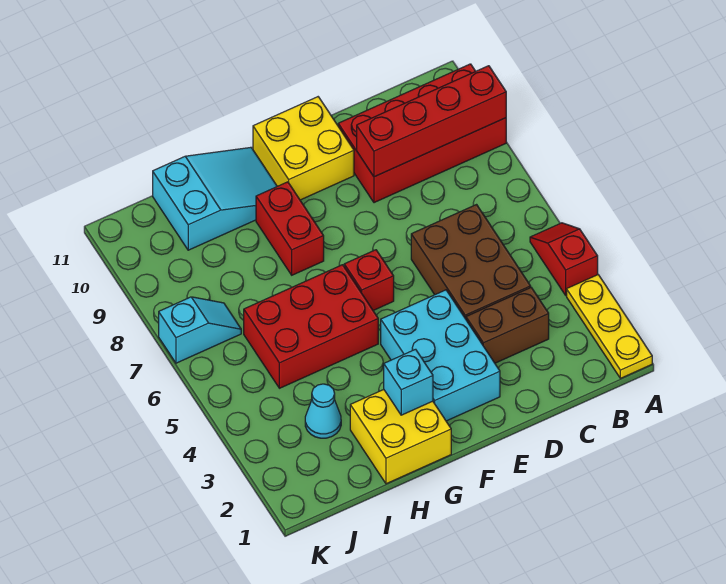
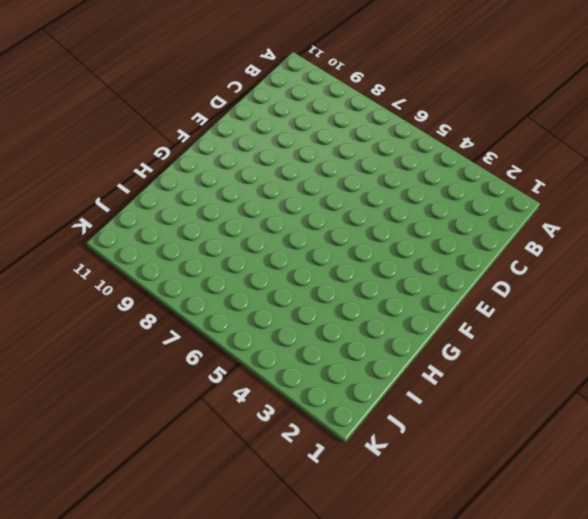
none -> yellow plate A1:A3 level 1
none -> red slope A4:A5 level 1 top 4
none -> red brick A9:D10 level 1

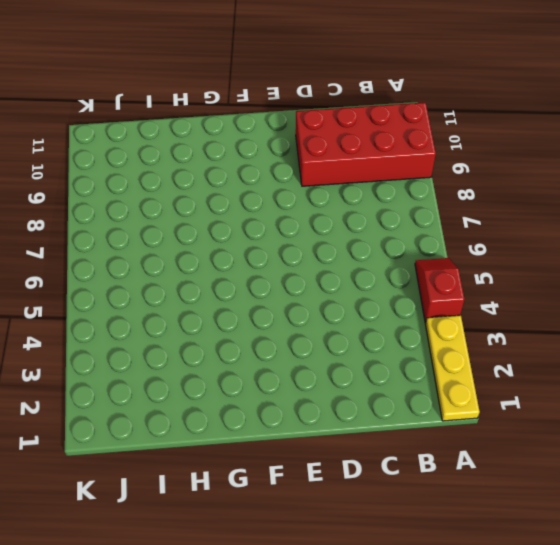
none -> brown brick C3:D3 level 1
none -> brown brick C4:D6 level 1
none -> cyan brick E2:F4 level 1

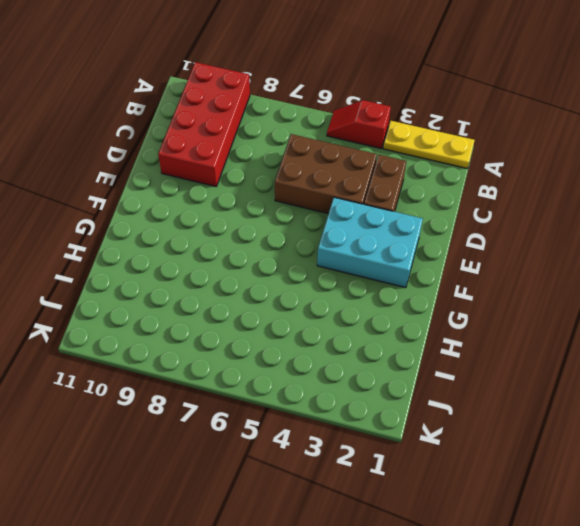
none -> yellow brick E10:F11 level 1
none -> red brick F6 level 1
none -> yellow brick G1:H2 level 1

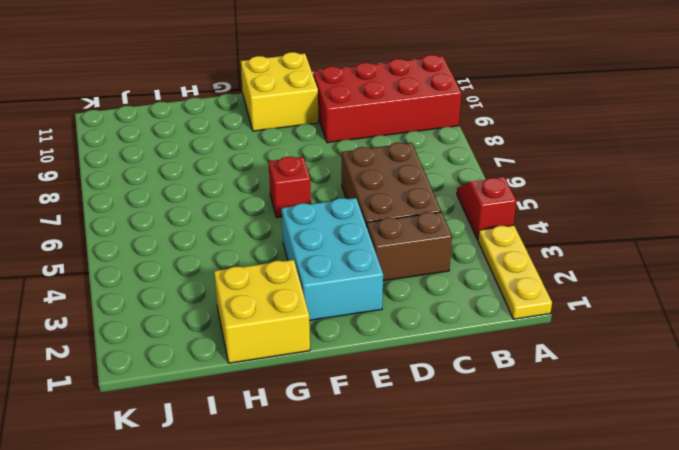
none -> red brick G5:I6 level 1
none -> red brick G8:G9 level 1
none -> cyan slope G10:I11 level 1 top I

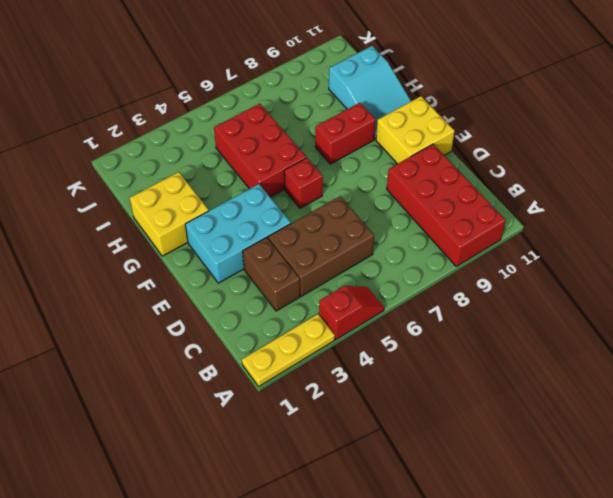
none -> cyan cone I3 level 1
none -> cyan slope J7:K7 level 1 top K
none -> red brick A9:D9 level 2

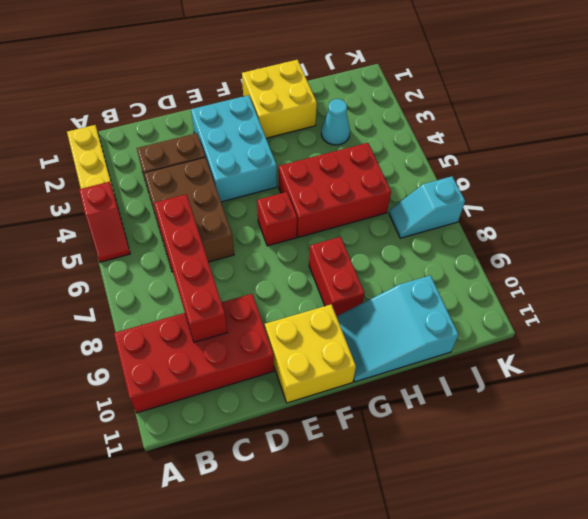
red brick C6:C9 level 2 -> red brick A9:D9 level 2
none -> cyan brick G2 level 2

